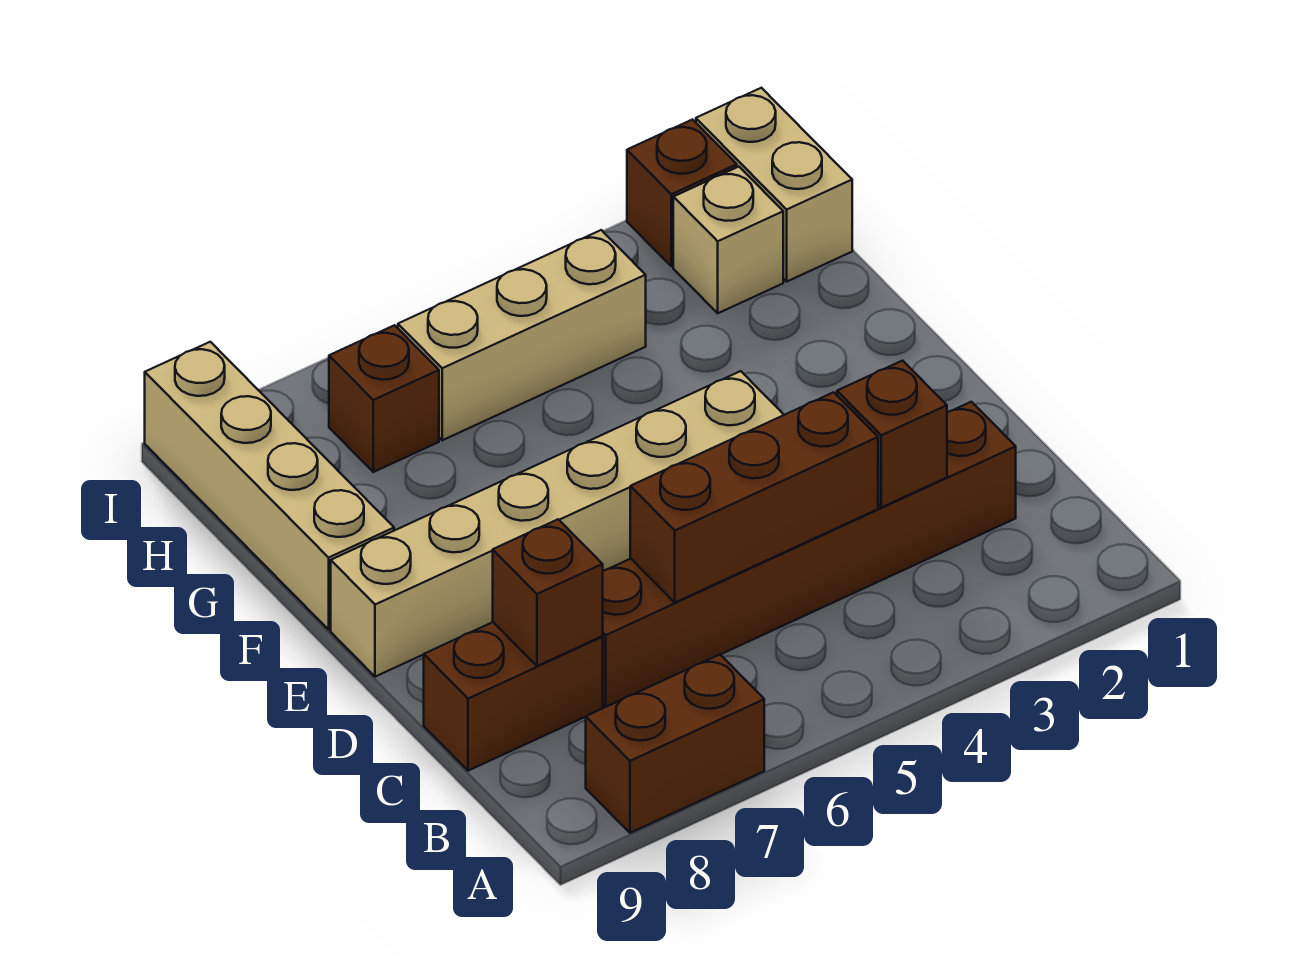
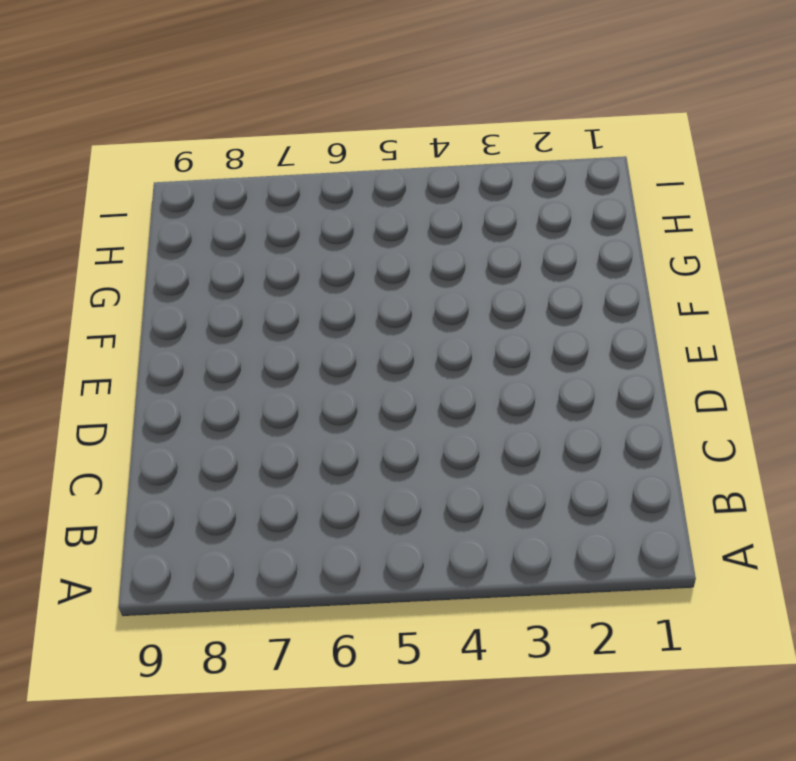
none -> brown brick A7:A8 level 1
none -> brown brick C2:C7 level 1
none -> brown brick C8:C9 level 1

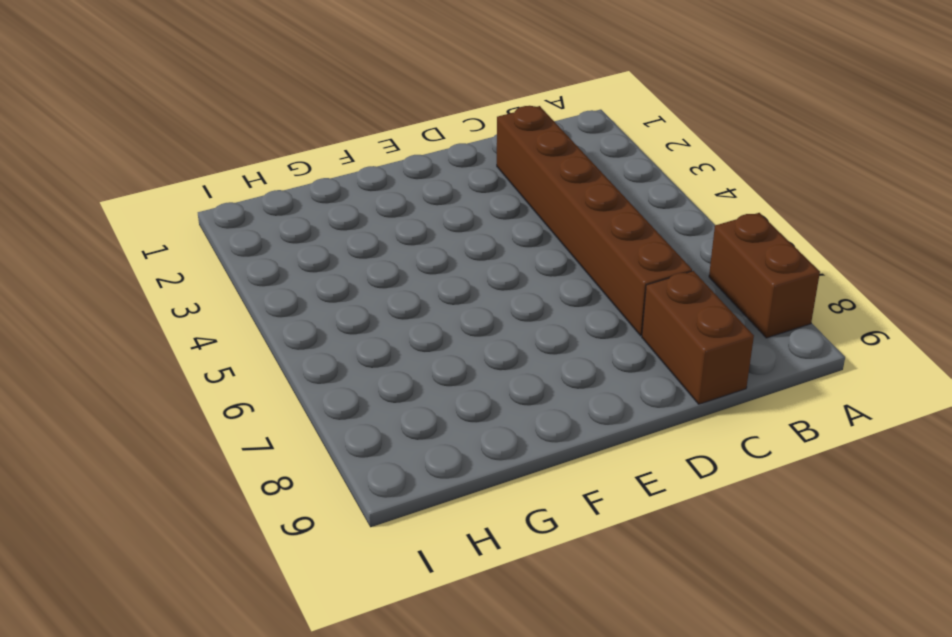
none -> tan brick E4:E9 level 1
none -> tan brick F9:I9 level 1
none -> tan brick H1:I1 level 1

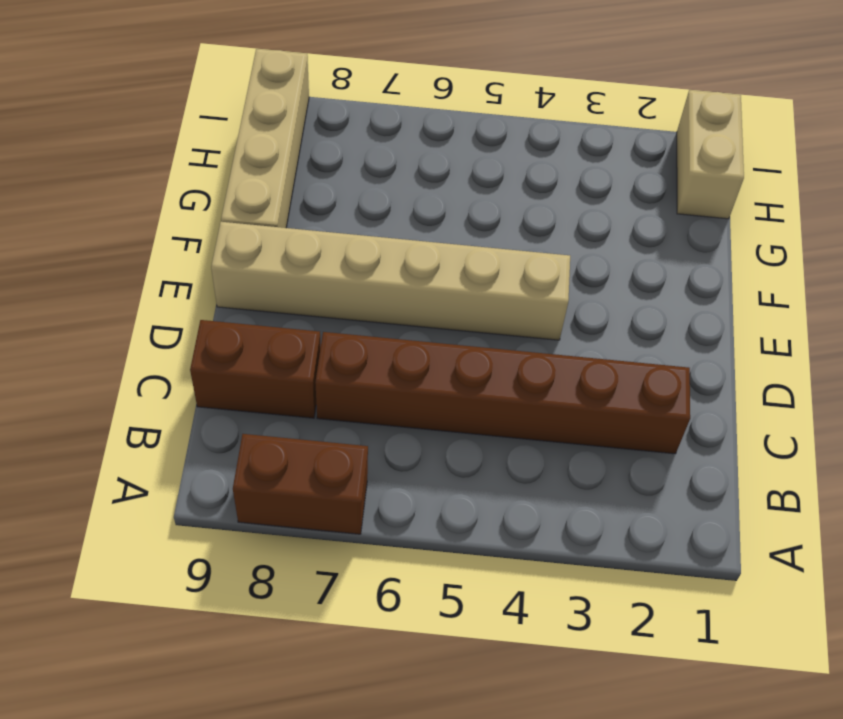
none -> tan brick H2 level 1
none -> tan brick H4:H6 level 1
none -> brown brick H7 level 1

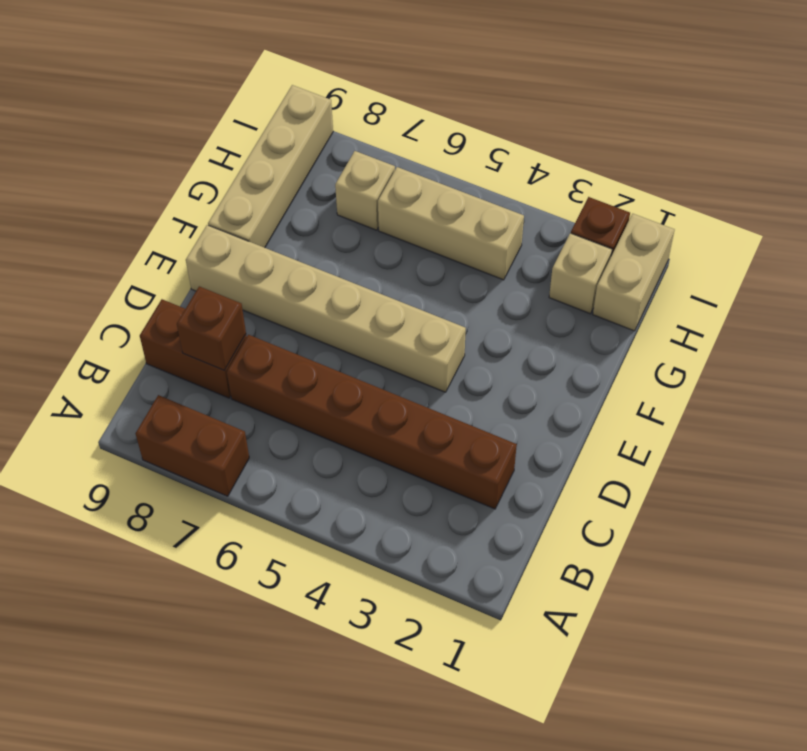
tan brick H7 level 1 -> brown brick H7 level 1
none -> brown brick C3 level 2
none -> brown brick C4:C6 level 2

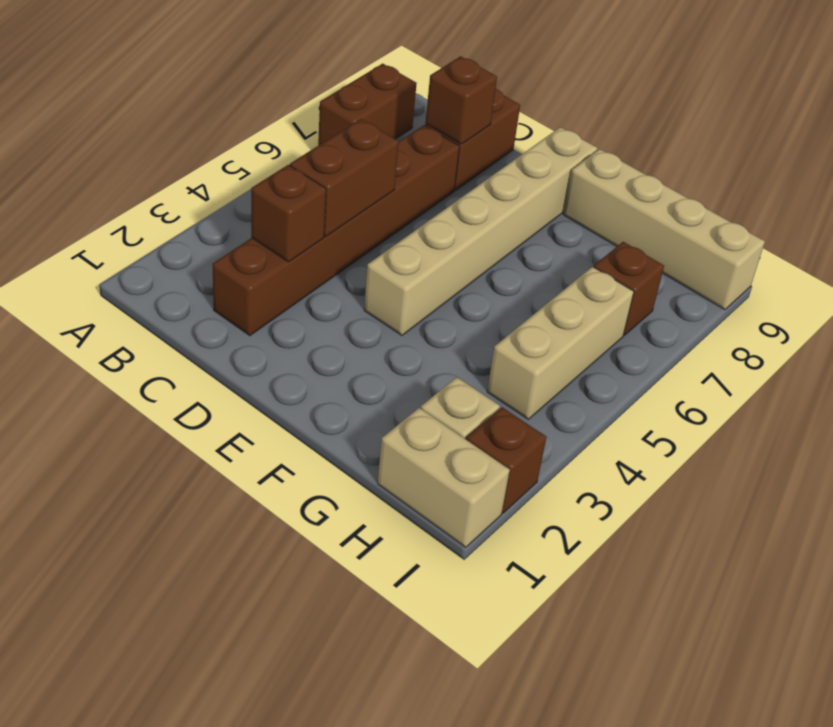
brown brick C4:C5 level 2 -> brown brick C4:C6 level 2

